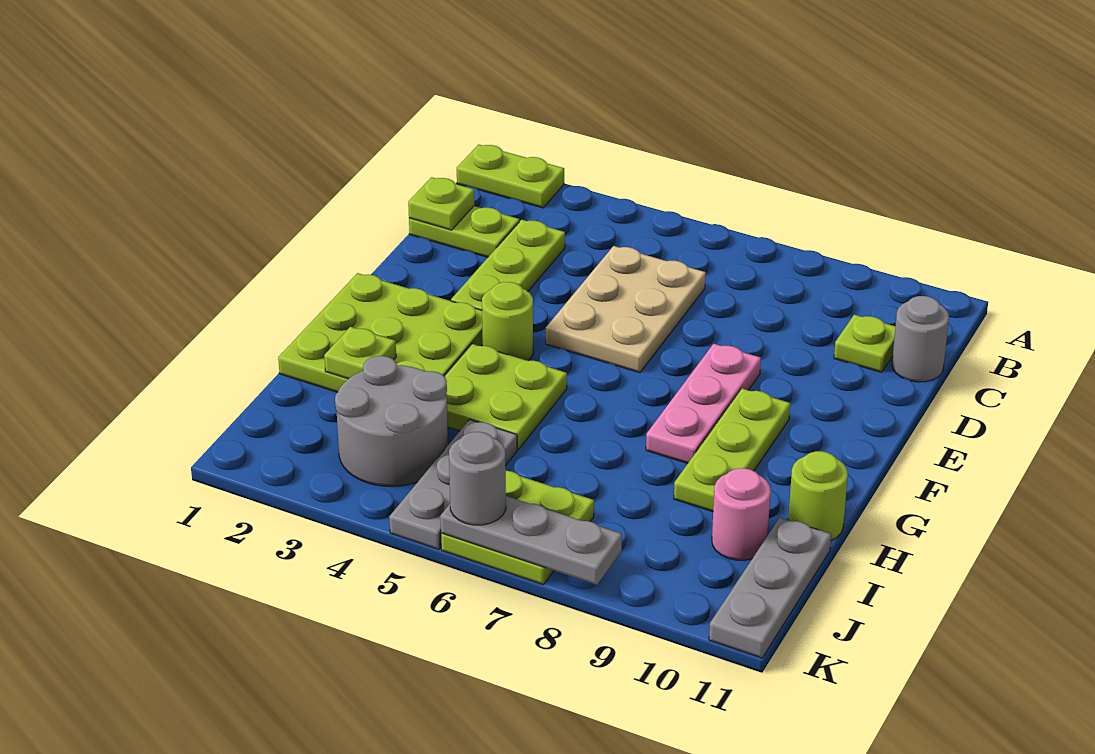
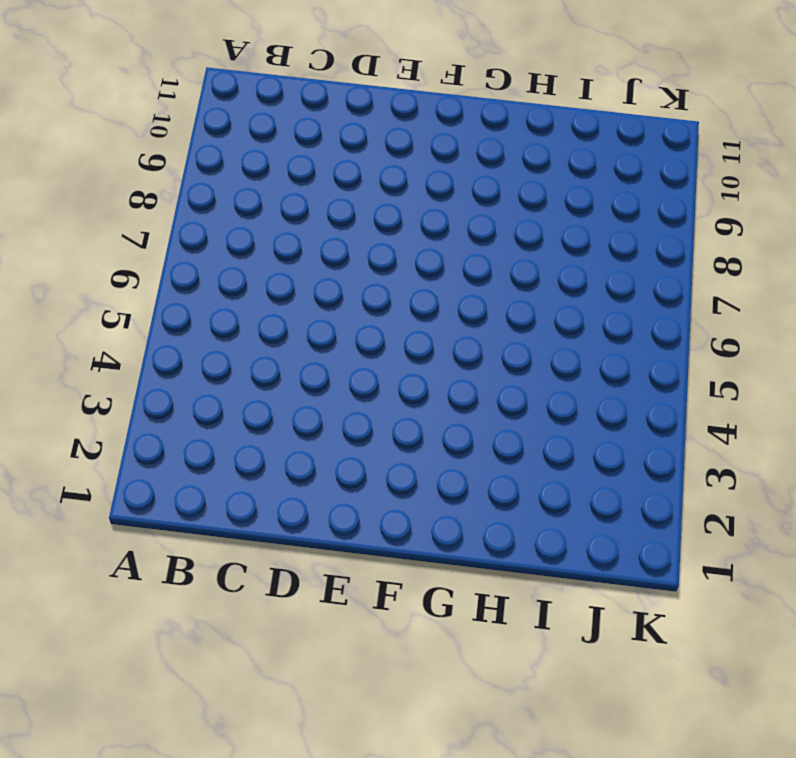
none -> lime plate A1:A2 level 1
none -> lime plate C1:C2 level 1
none -> lime plate C3:E3 level 1

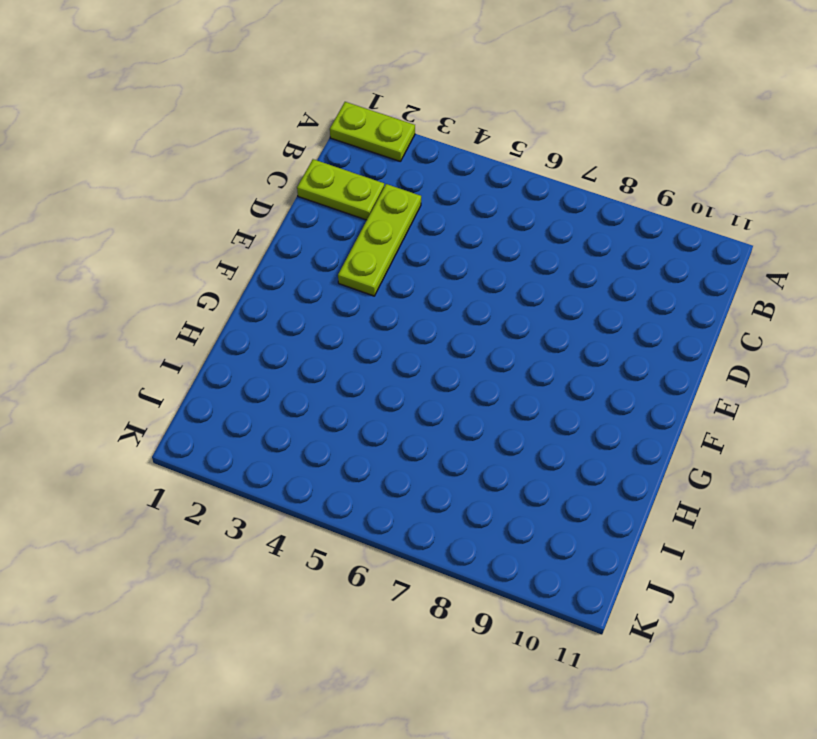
none -> tan plate C5:E6 level 1
none -> lime plate C10 level 1
none -> grey round brick C11 level 1

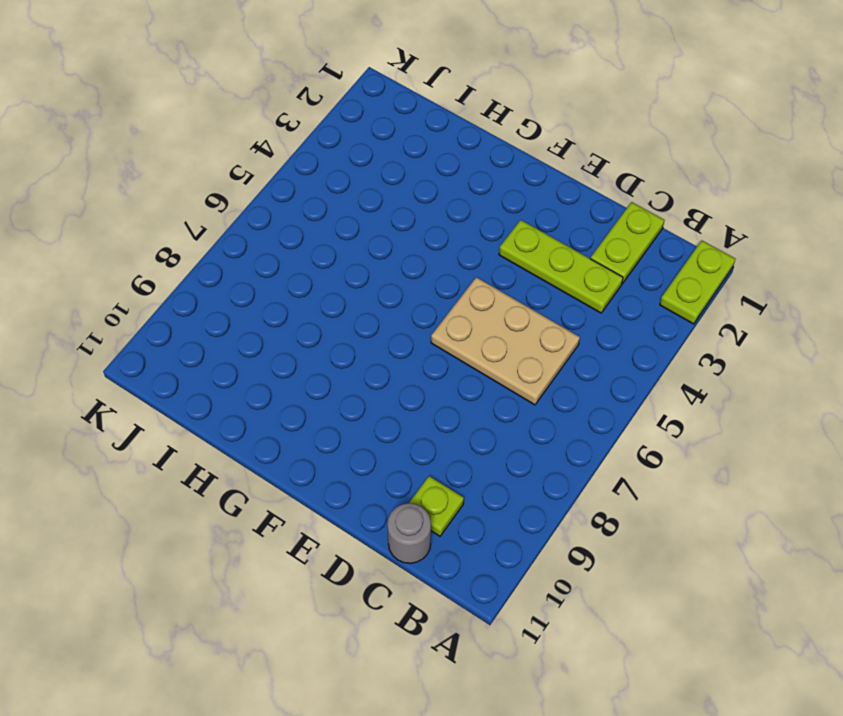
none -> pink plate E8:G8 level 1
none -> lime plate F1:H3 level 1
none -> lime round brick F4 level 1

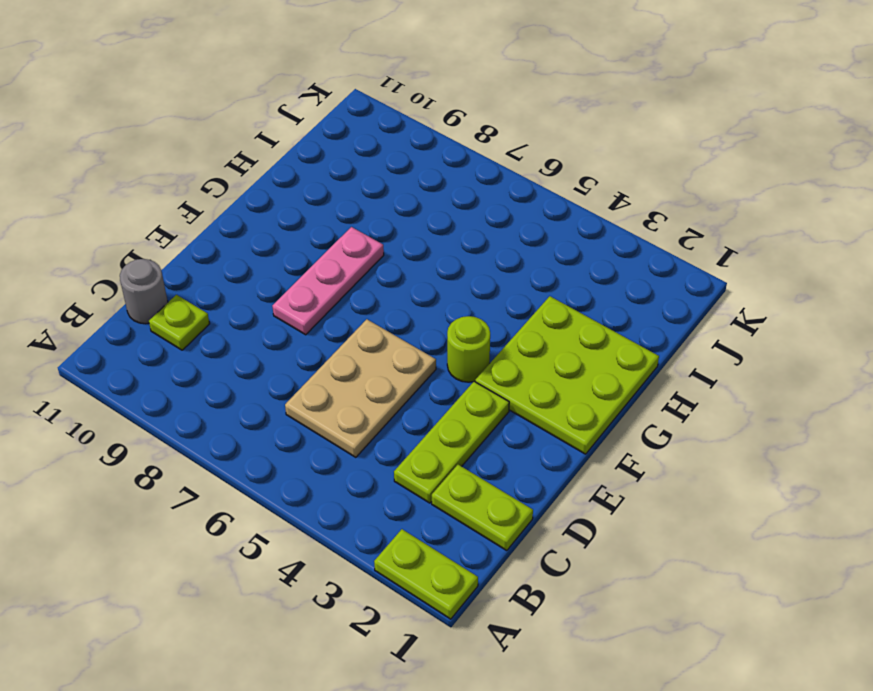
none -> lime plate F9:H9 level 1
none -> lime plate G4:H5 level 1
none -> lime round brick H11 level 1

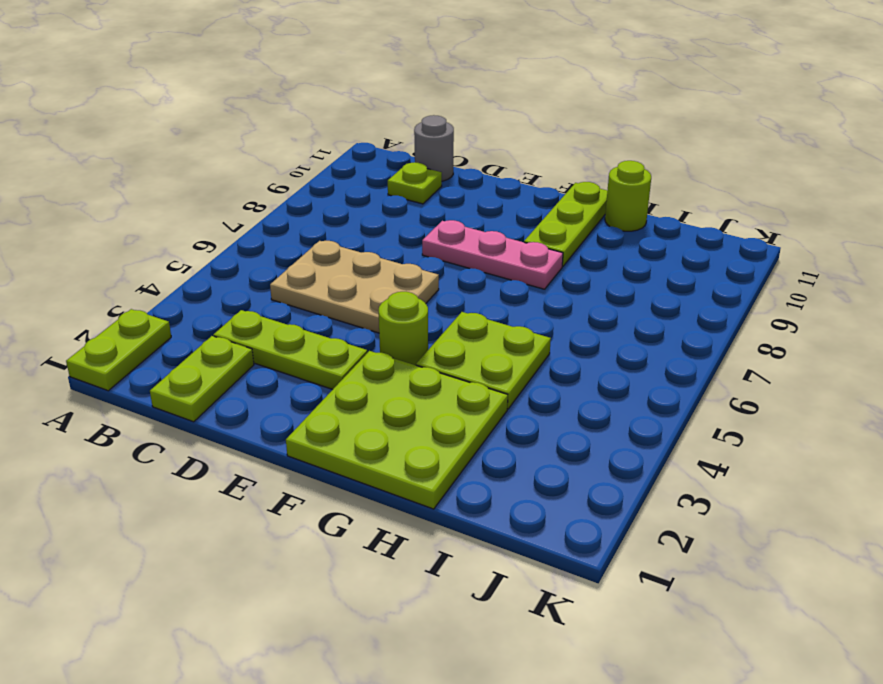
lime plate G9:G11 level 1 -> lime plate F9:H9 level 1
none -> grey round brick I3:J4 level 1
none -> grey plate I5:K5 level 1
none -> pink round brick I10 level 1

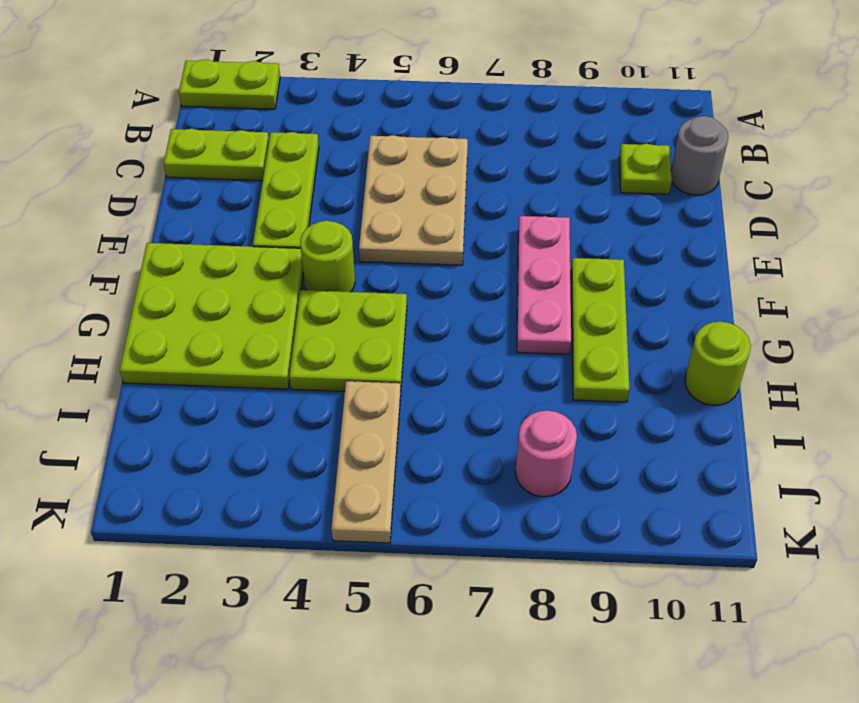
tan plate I5:K5 level 1 -> grey plate I5:K5 level 1
pink round brick J8 level 1 -> pink round brick I10 level 1
none -> grey round brick I3:J4 level 1
none -> grey plate I11:K11 level 1
none -> lime plate J6:K7 level 1

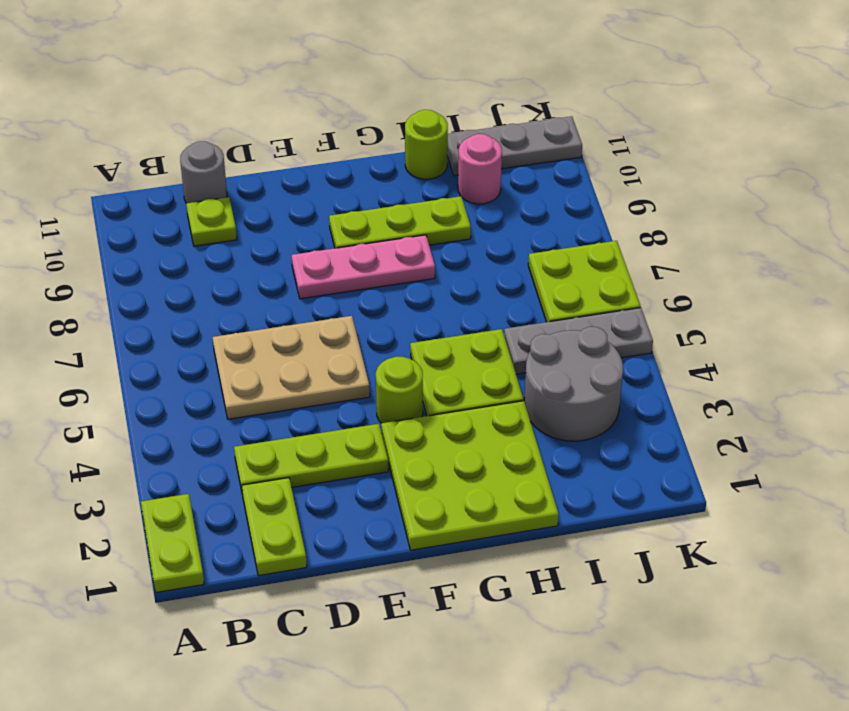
none -> lime plate C1 level 2
none -> lime plate H2 level 2
none -> grey plate K6:K8 level 2

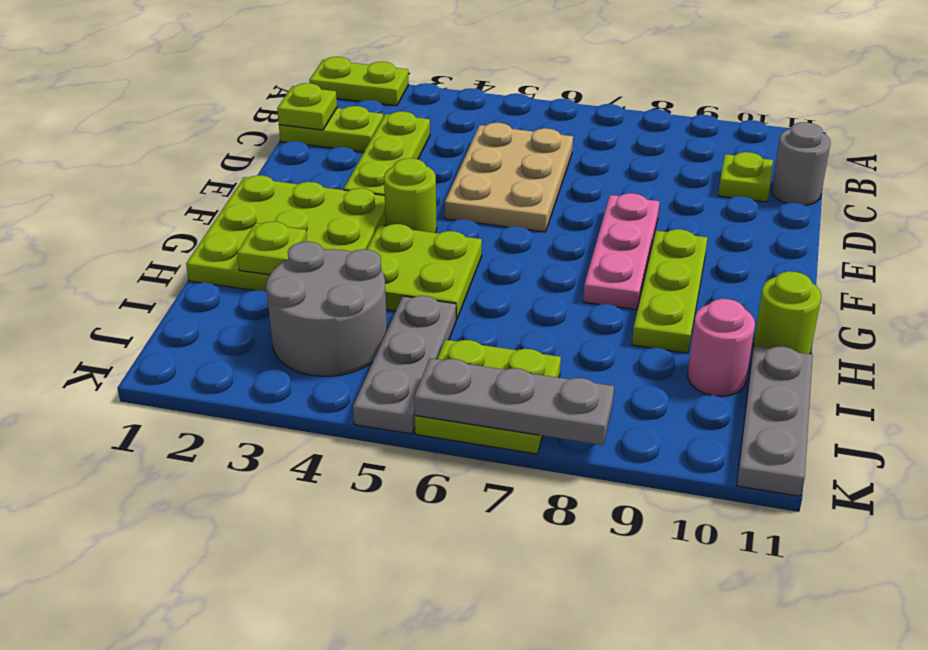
none -> grey round brick K6 level 3

